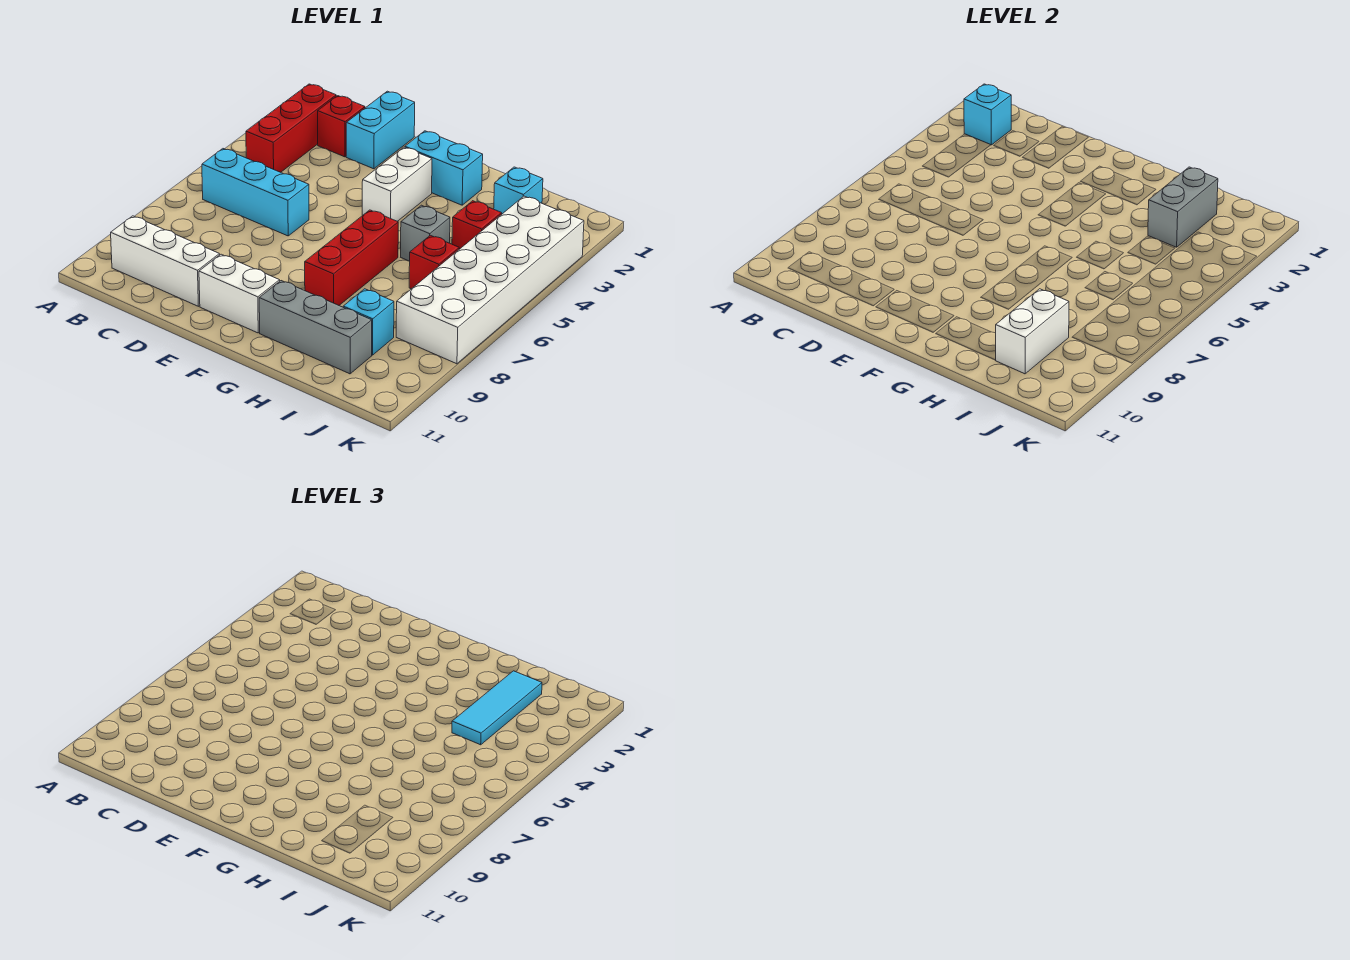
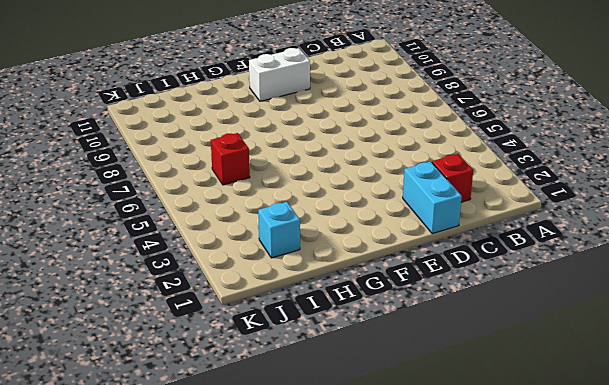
none -> red brick B2:B4 level 1
none -> cyan brick B6:D6 level 1
none -> white brick B10:D10 level 1

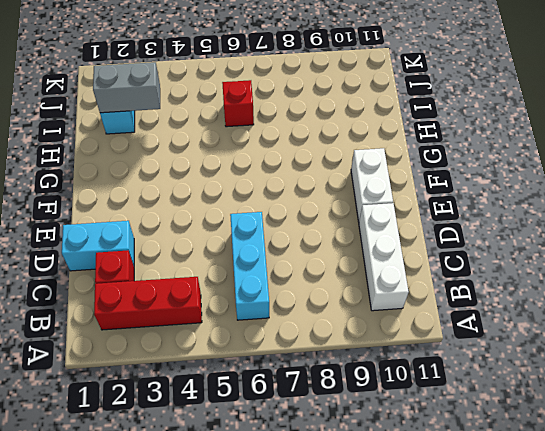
none -> cyan brick F2:G2 level 1
none -> white brick F3:F4 level 1
none -> red brick G6:G8 level 1

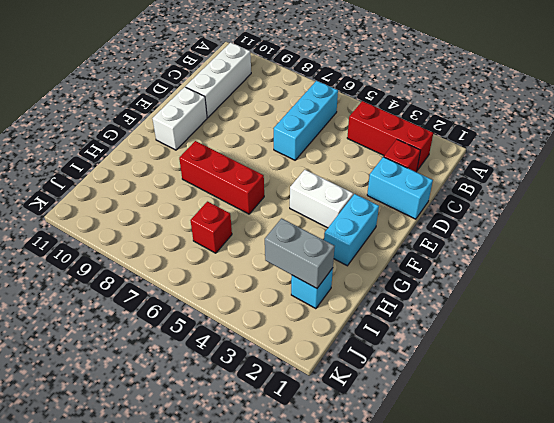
none -> grey brick G10:I10 level 1
none -> grey brick H5 level 1
none -> red brick I4 level 1

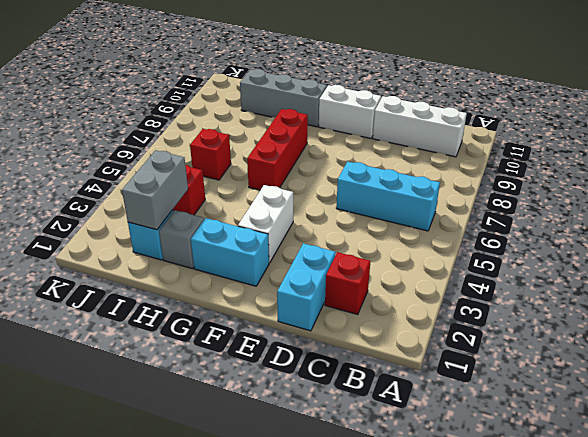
grey brick H2 level 1 -> grey brick H5 level 1
none -> red brick B2:B4 level 1
none -> cyan brick I9 level 1
none -> white brick J3:K8 level 1

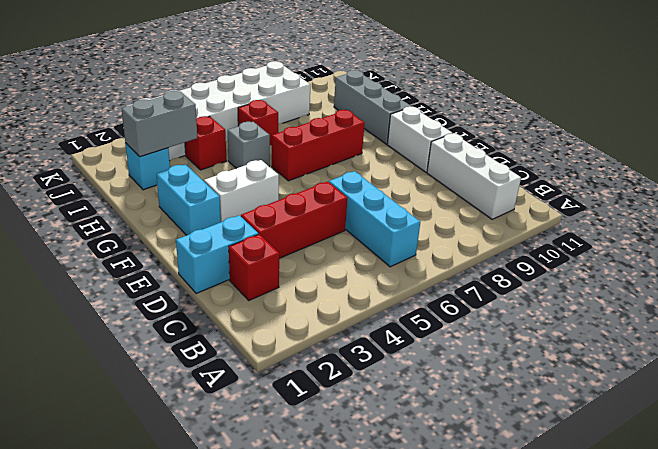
red brick D3:D5 level 1 -> red brick B2:B4 level 1
none -> cyan brick I9 level 1
none -> cyan brick B2 level 2
none -> white brick I9:I10 level 2

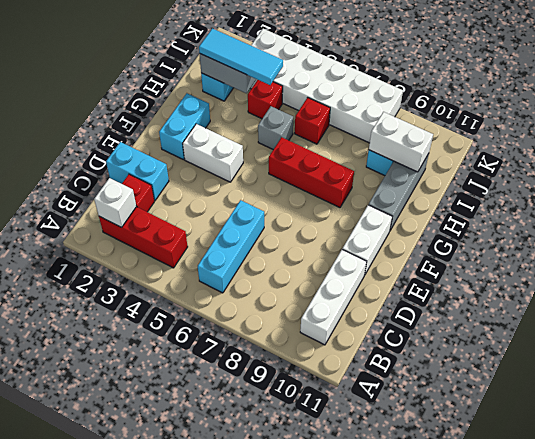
white brick B2 level 2 -> cyan brick B2 level 2

